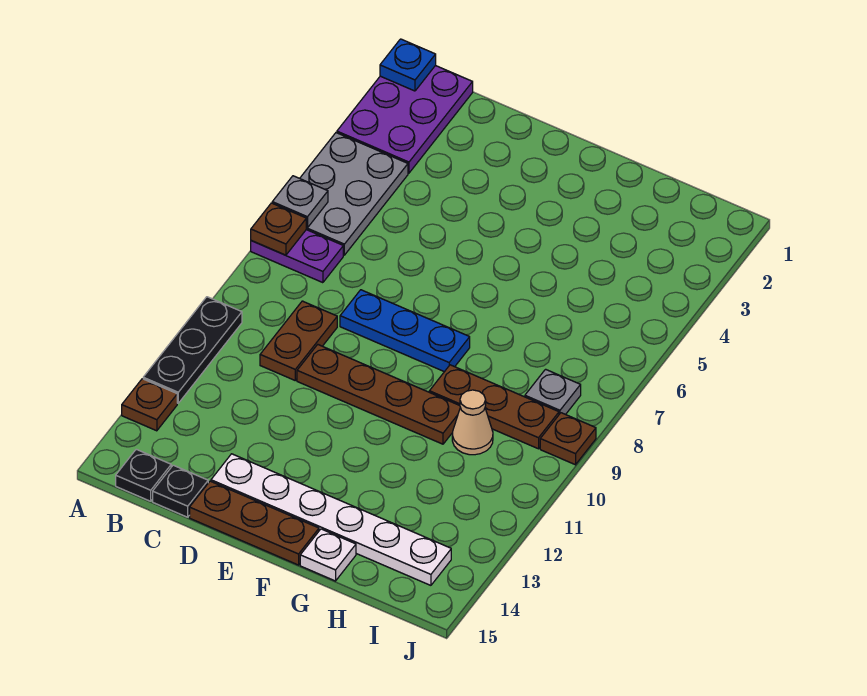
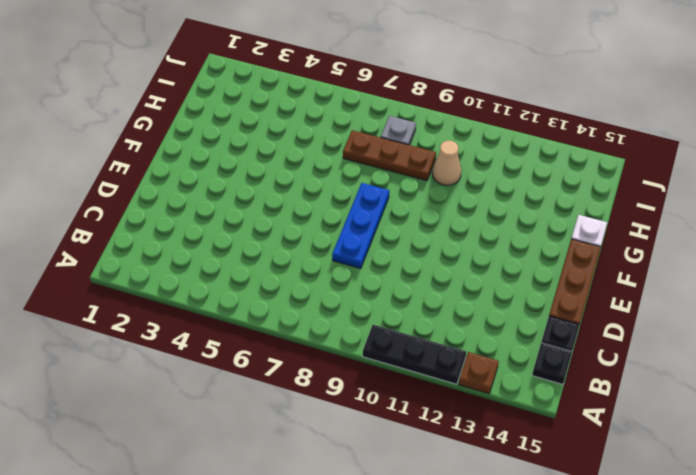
brown plate H7:H9 level 1 -> brown plate G9:I9 level 1
none -> purple plate A1:B3 level 1
none -> grey plate A4:B6 level 1
none -> purple plate A7:B7 level 1

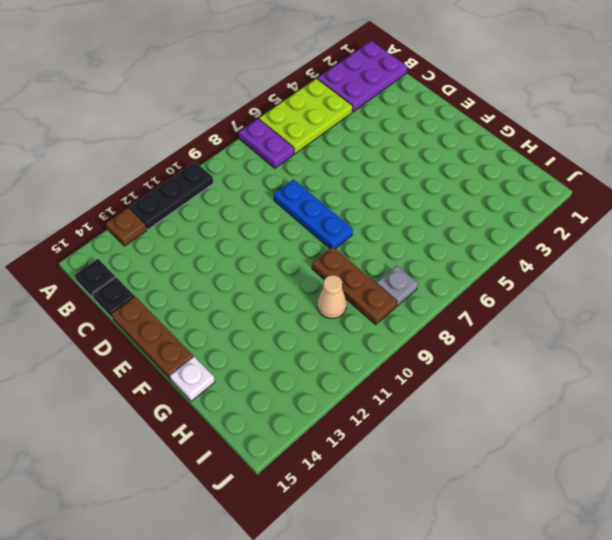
lime plate A4:B6 level 1 -> grey plate A4:B6 level 1
none -> brown plate C9:C10 level 1
none -> brown plate D10:G10 level 1
none -> white plate D14:I14 level 1

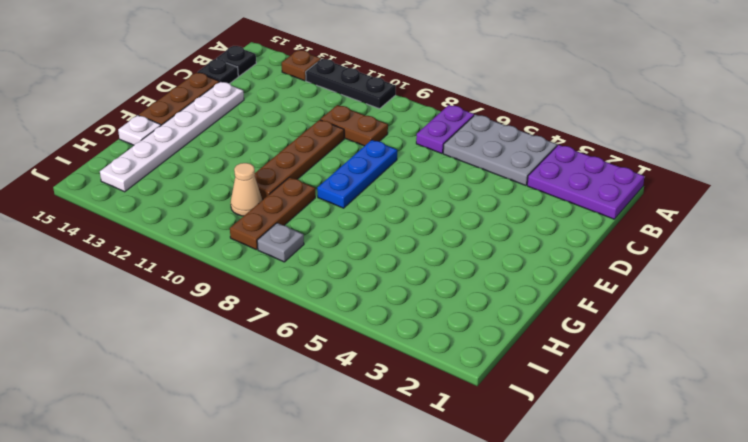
none -> brown plate J9 level 1
none -> blue plate A1 level 2
none -> grey plate A6 level 2

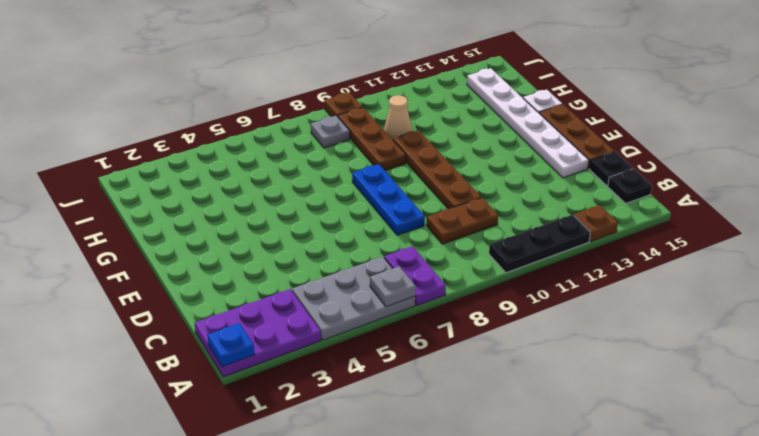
none -> brown plate A7 level 2

